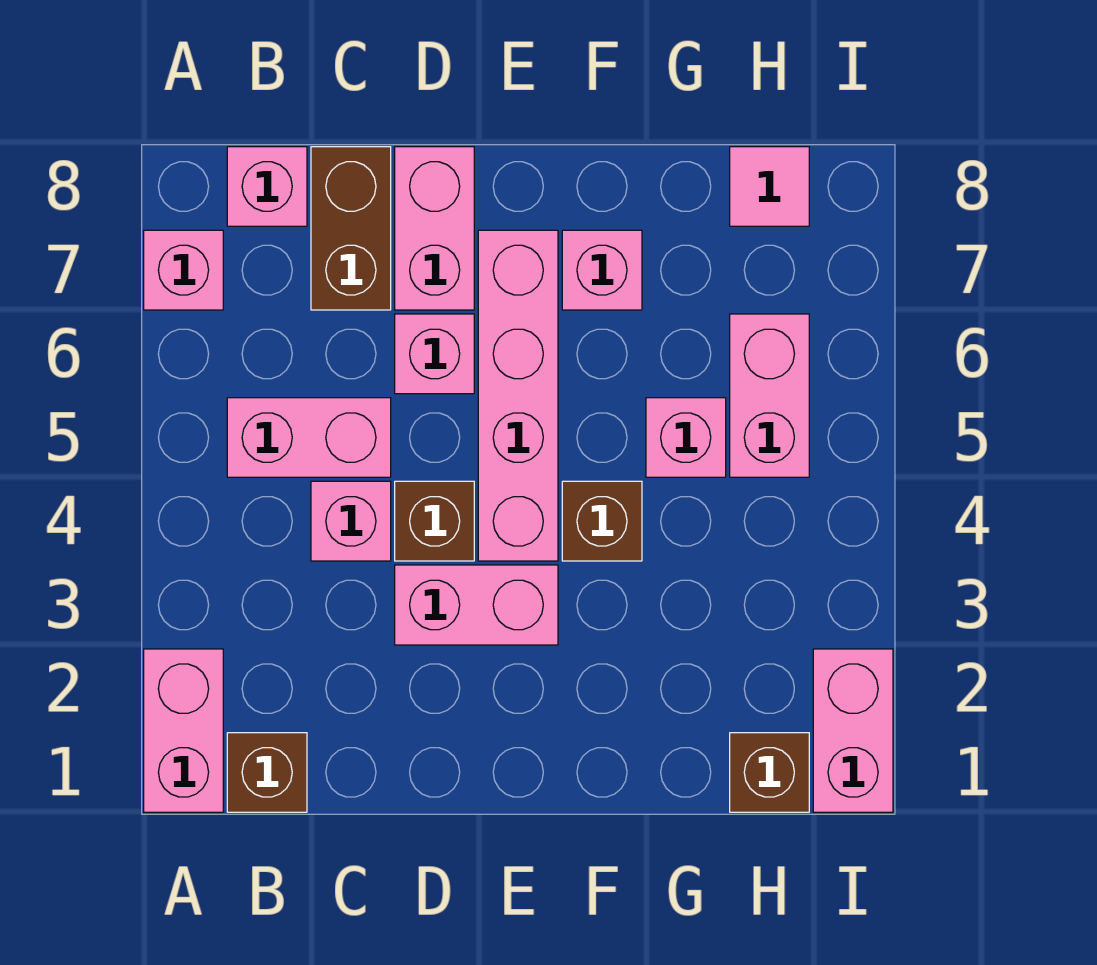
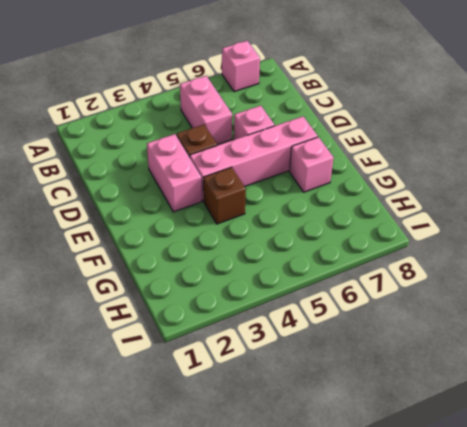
none -> pink brick A1:A2 level 1
none -> brown brick B1 level 1
none -> pink brick B8 level 1

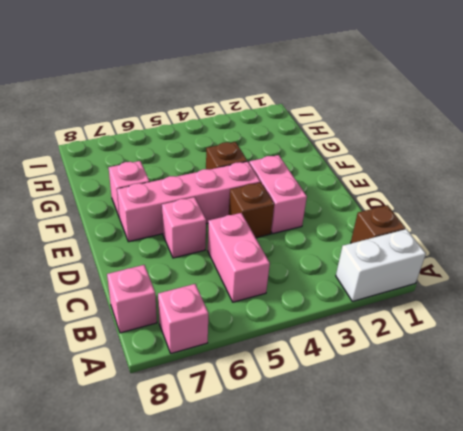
white brick A1:A2 level 1 -> pink brick A1:A2 level 1
none -> pink brick C4 level 1
none -> brown brick C7:C8 level 1
none -> pink brick D7:D8 level 1

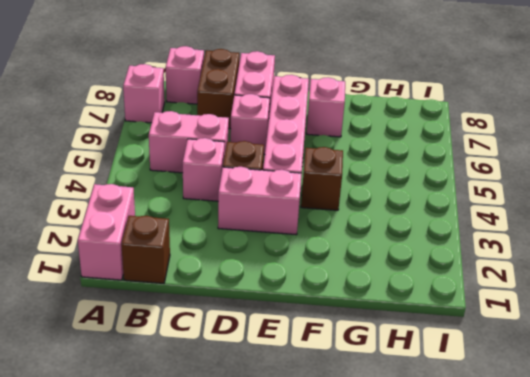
none -> pink brick G5 level 1
none -> brown brick H1 level 1
none -> pink brick H5:H6 level 1

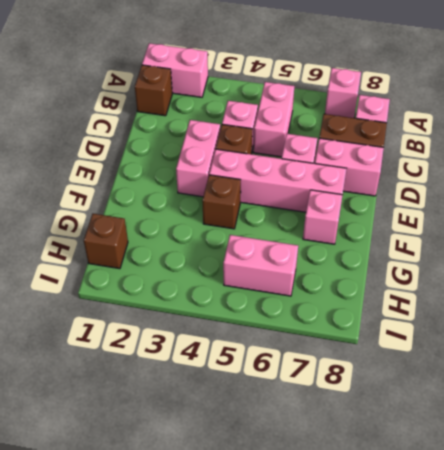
none -> pink brick G5 level 1
none -> pink tile H8 level 1
none -> pink brick I1:I2 level 1

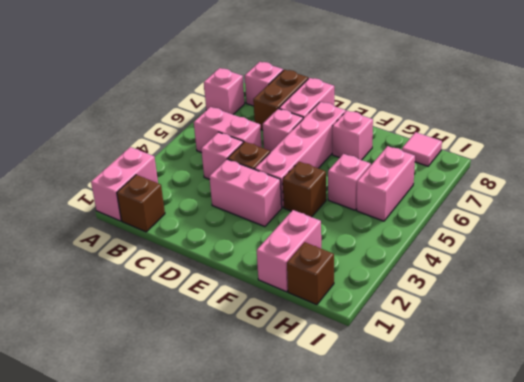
pink brick G1:G2 level 1 -> pink brick I1:I2 level 1

